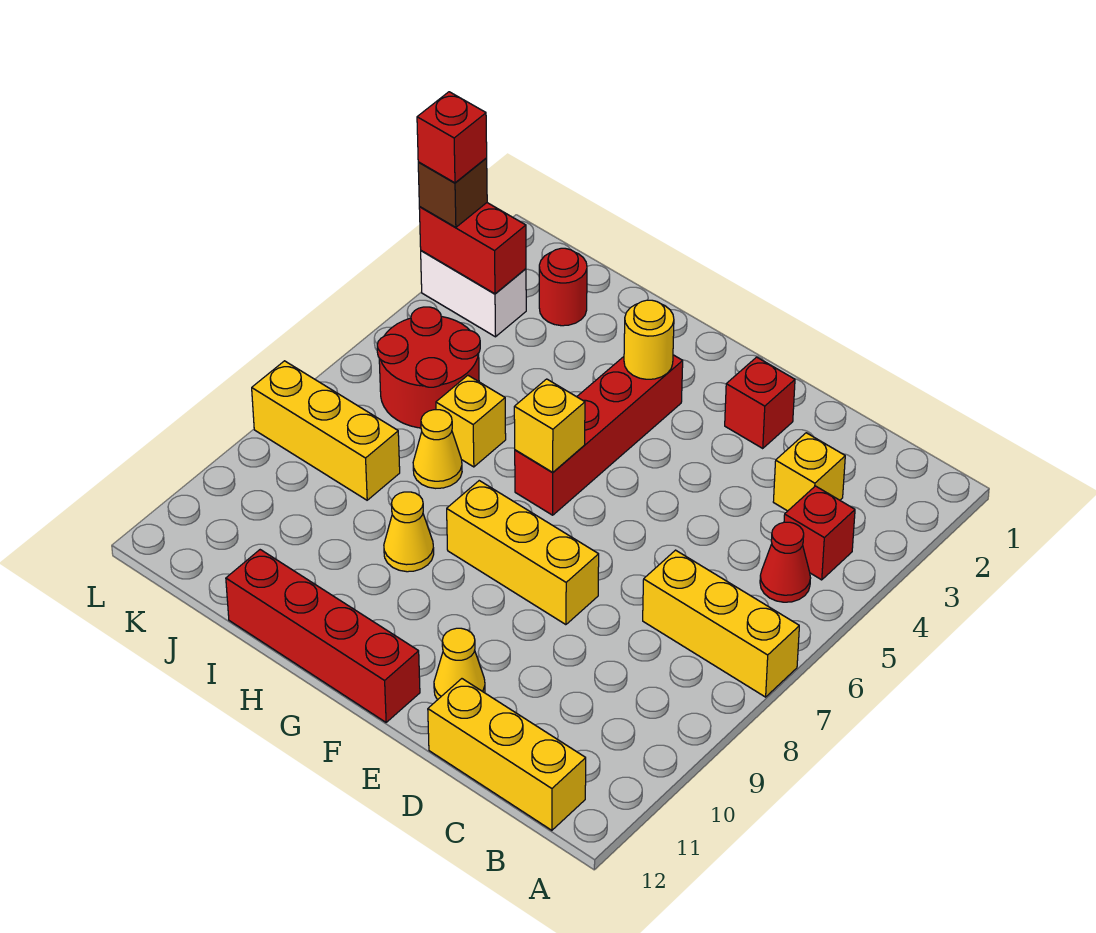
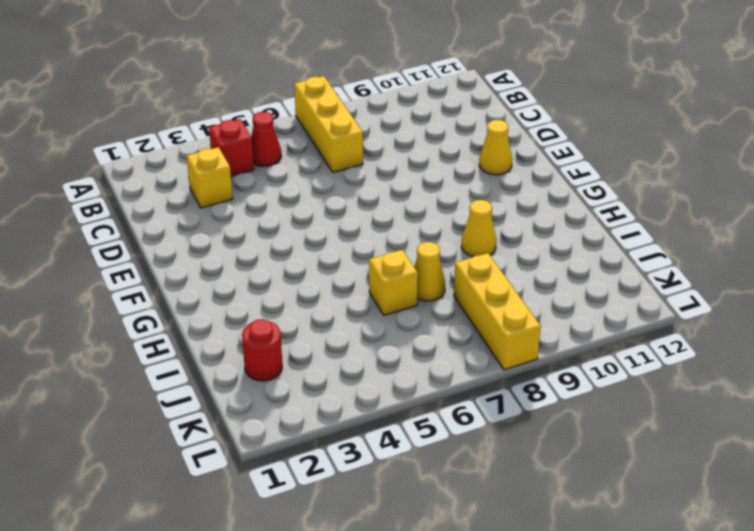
none -> yellow brick B12:D12 level 1
none -> red brick E2 level 1
none -> yellow brick E8:G8 level 1

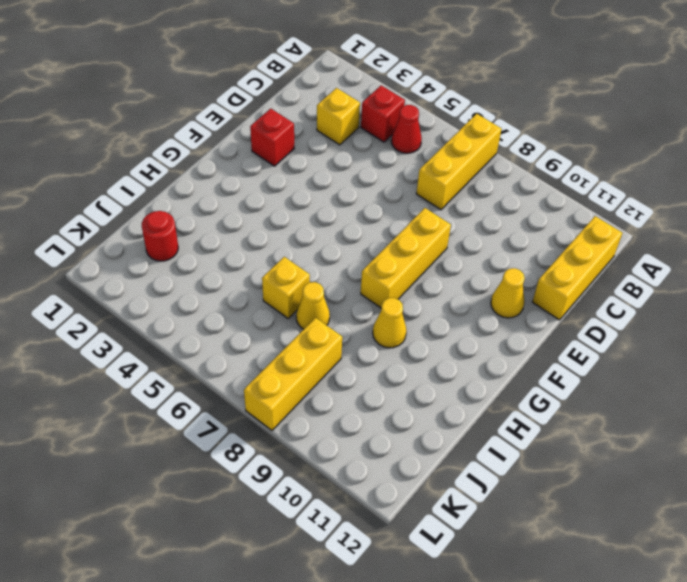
none -> red brick F12:I12 level 1
none -> red brick G3:G6 level 1
none -> red round brick J5:K6 level 1

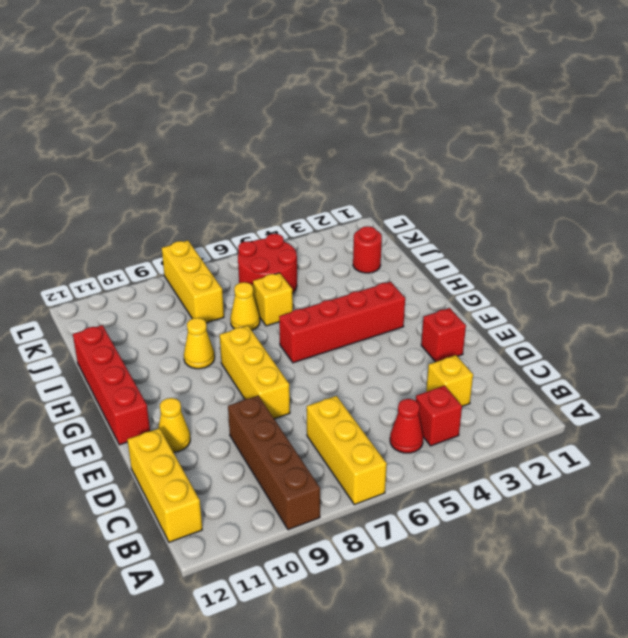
brown brick A9:D9 level 1 -> none
none -> white brick K3:L3 level 1
none -> yellow round brick G3 level 2
none -> yellow brick G6 level 2

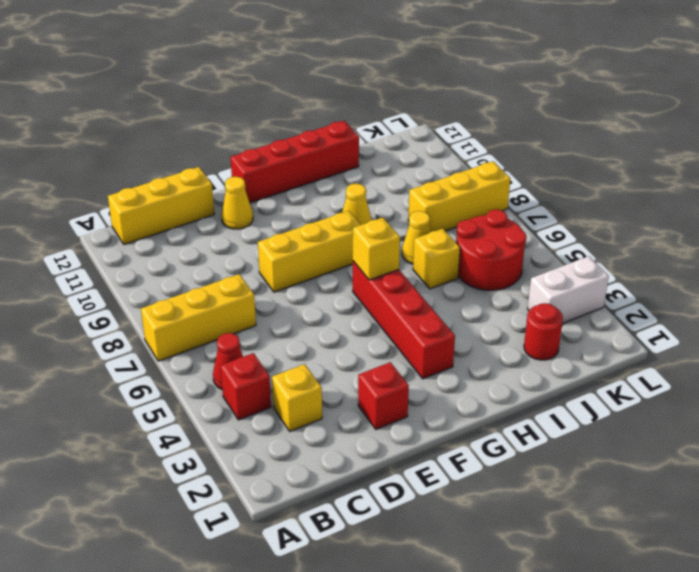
none -> yellow round brick G3 level 2
none -> red brick K3:L3 level 2
none -> brown brick L3 level 3

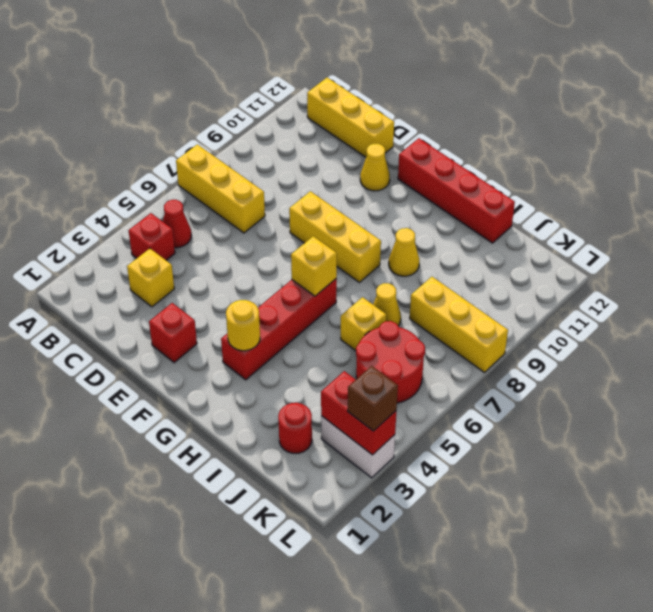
none -> red brick L3 level 4

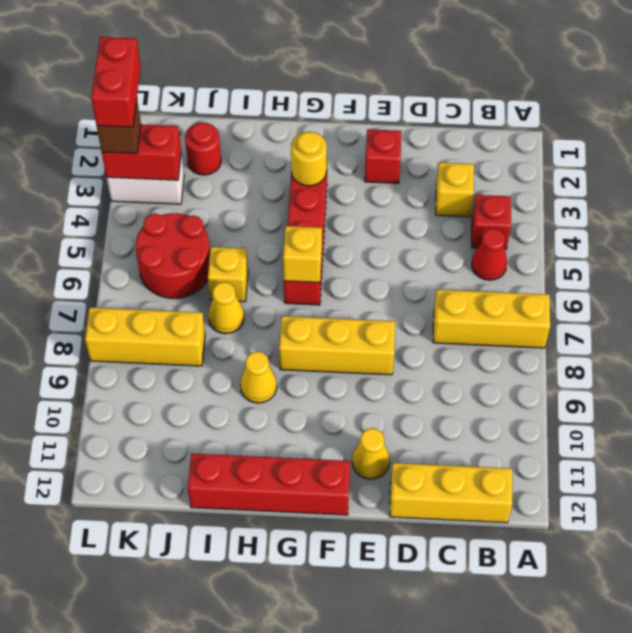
red brick L2:L3 level 4 -> red brick L3 level 4

